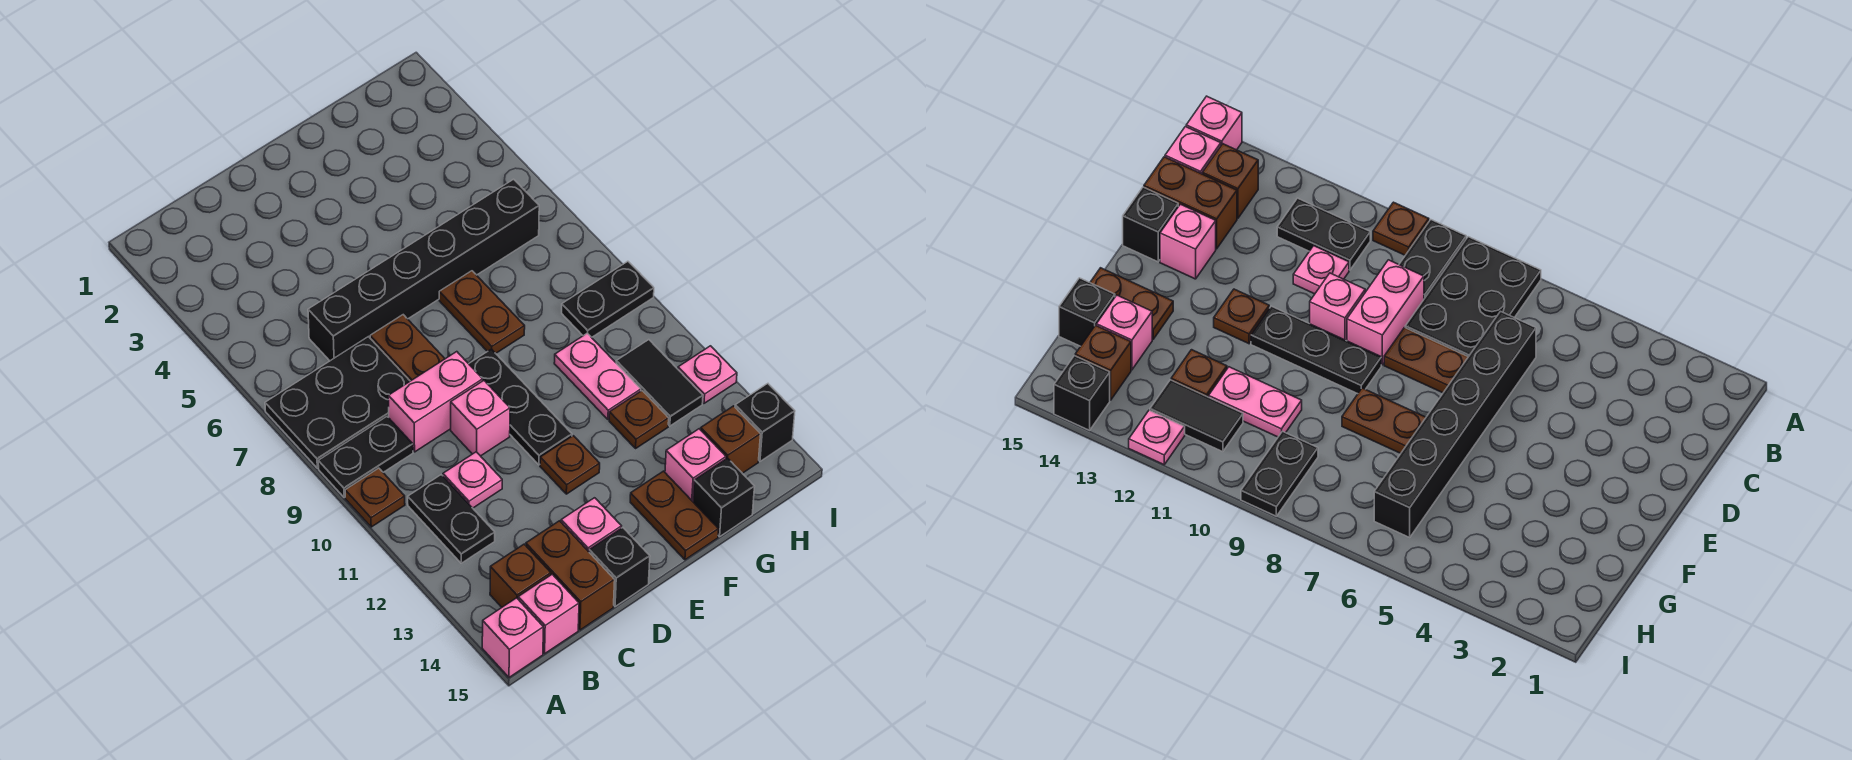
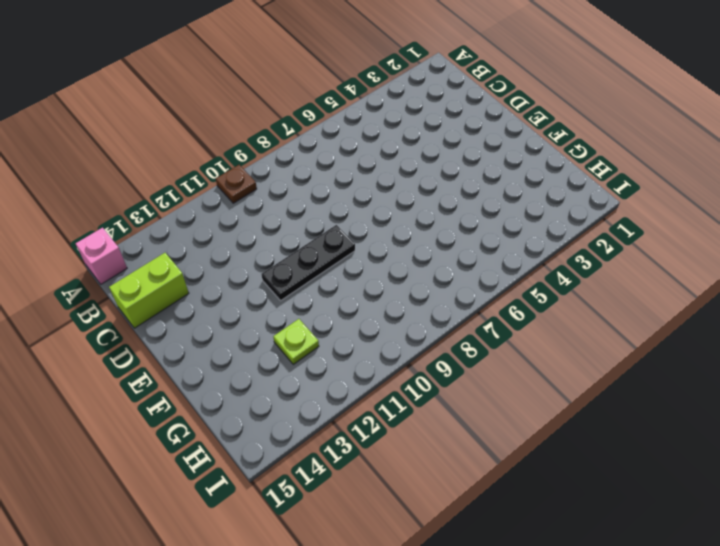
lime brick C14:C15 level 1 -> brown brick C14:C15 level 1
lime plate G12 level 1 -> brown plate G12 level 1
none -> black plate A7:C8 level 1
none -> black plate A9:B9 level 1
none -> black plate B11:B12 level 1

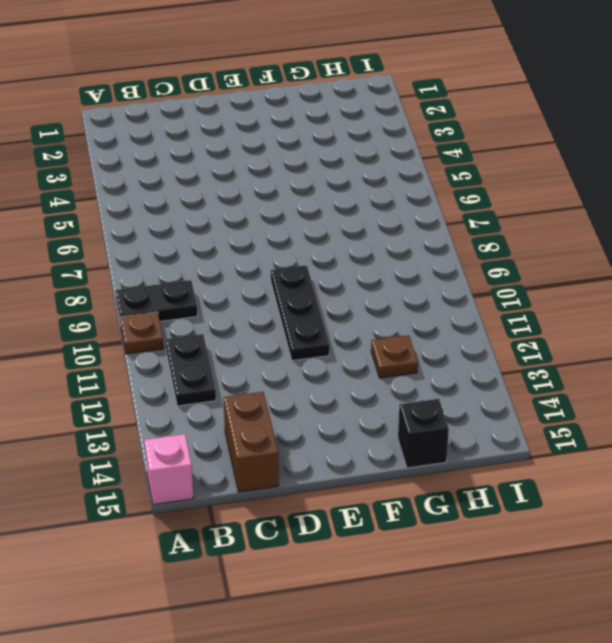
none -> black plate A7:C8 level 1
none -> brown brick B14 level 1
none -> pink brick B15 level 1

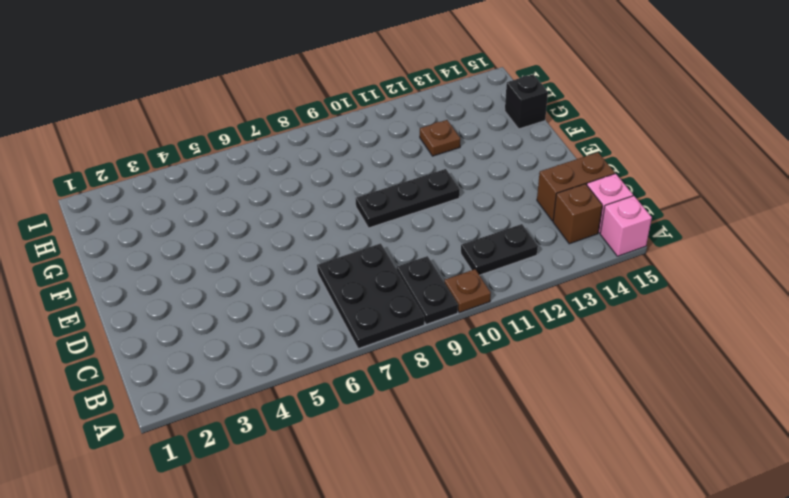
none -> black brick C6:H6 level 1
none -> pink brick C9:D9 level 1
none -> pink plate C11 level 1

